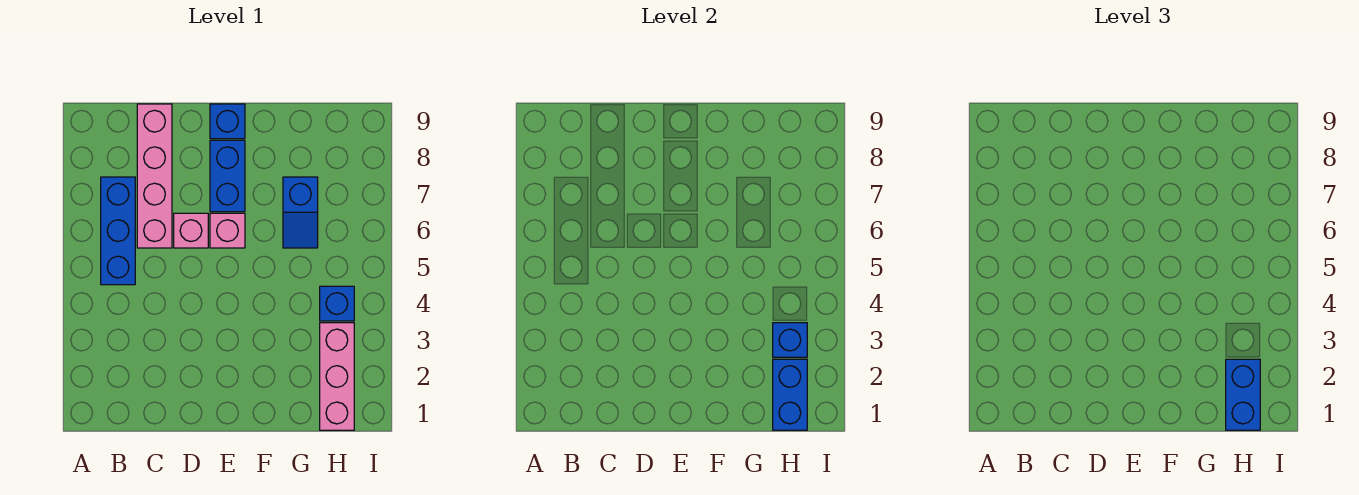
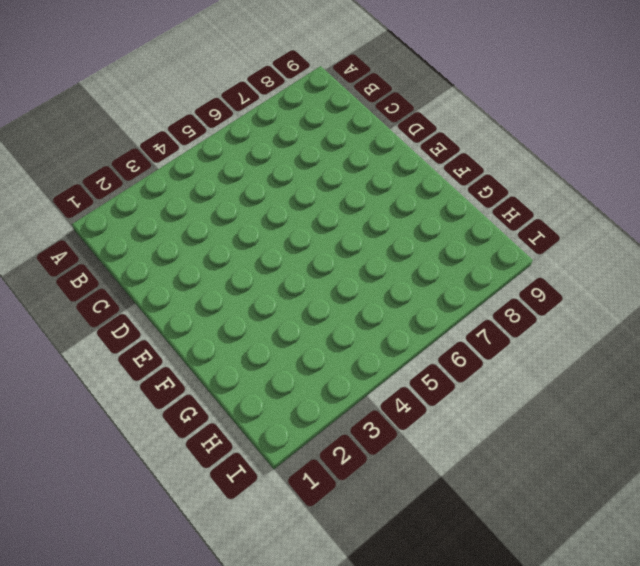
none -> blue brick B5:B7 level 1
none -> pink brick C6:C9 level 1
none -> pink brick D6 level 1

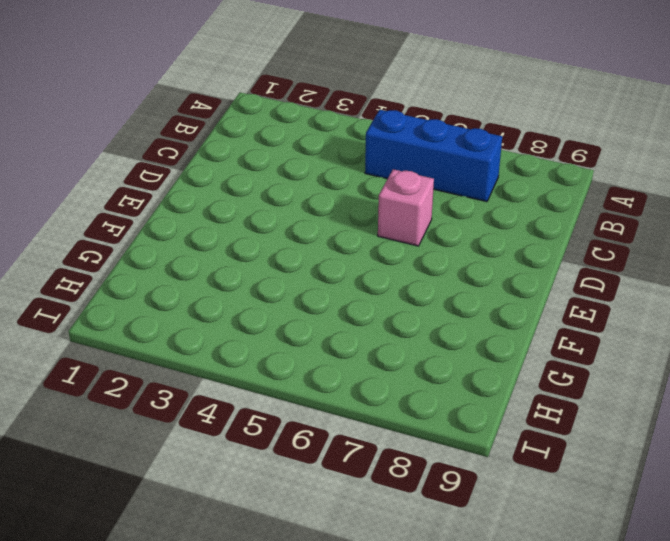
none -> pink brick C6:C9 level 1
none -> pink brick E6 level 1
none -> blue brick E7:E8 level 1

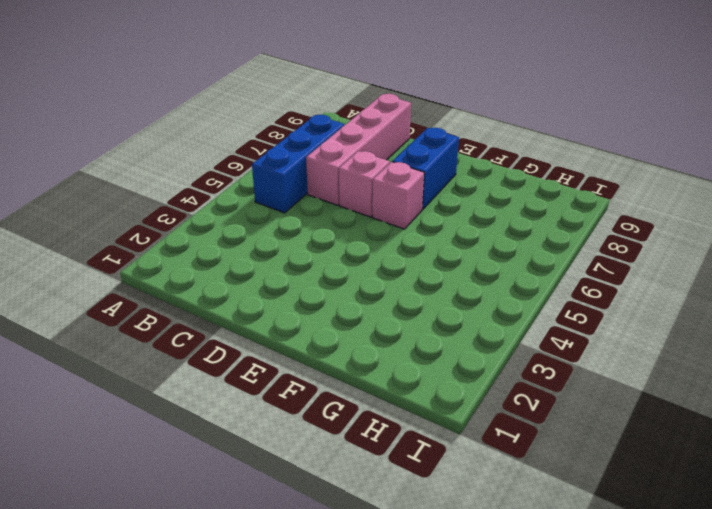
none -> blue brick E9 level 1
none -> blue slope G6:G7 level 1 top 7
none -> pink brick H1:H3 level 1

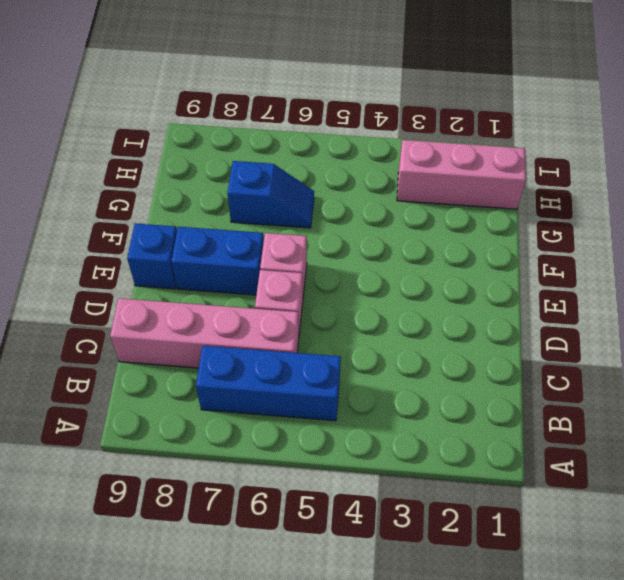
none -> blue brick H4 level 1
none -> blue brick H1:H2 level 2
none -> blue brick H3 level 2

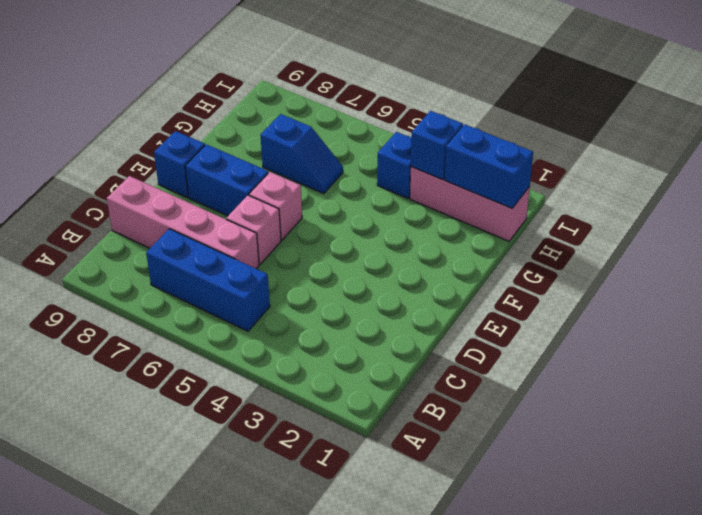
none -> blue brick H1:H2 level 3

